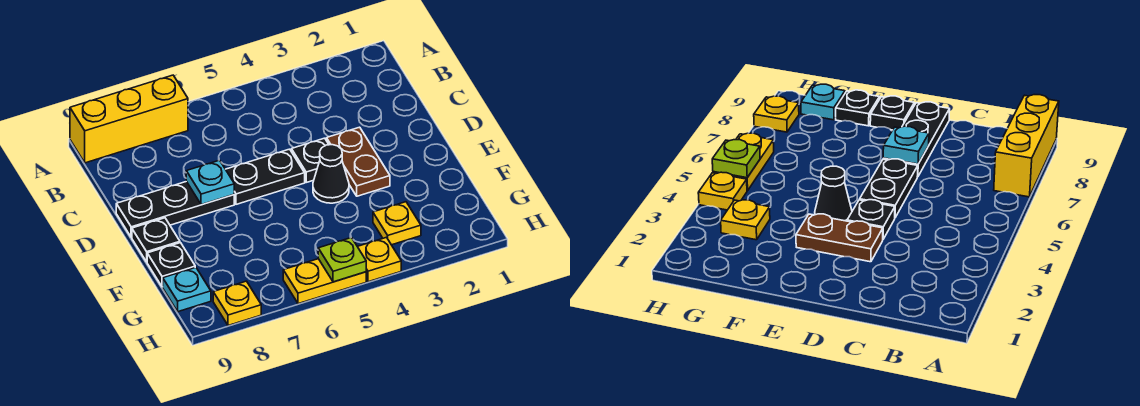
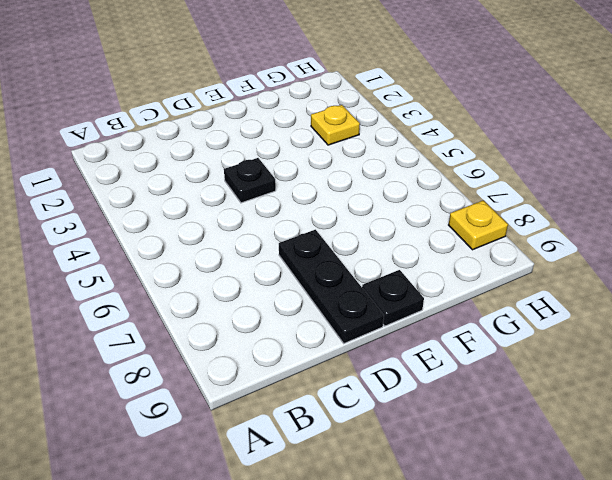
none -> yellow brick A7:A9 level 1
none -> brown plate D3:E3 level 1
none -> black plate D5:D6 level 1

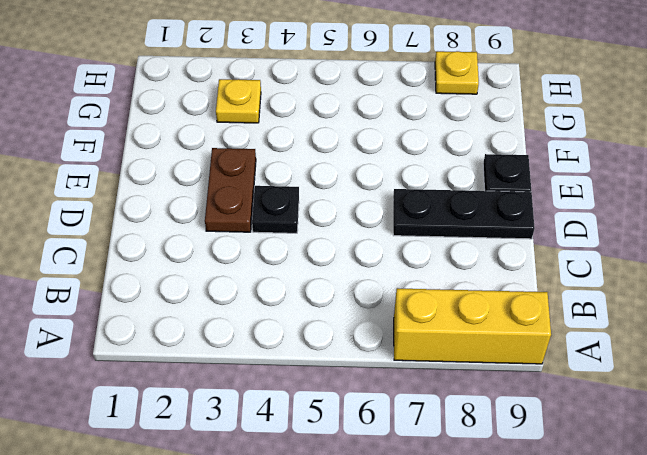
none -> black plate D5:D6 level 1
none -> black cone E4 level 1
none -> black plate F9 level 1

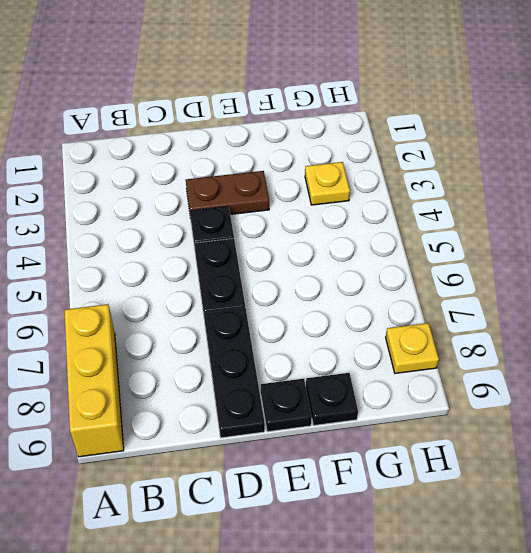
none -> black cone E4 level 1
none -> cyan plate G9 level 1
none -> yellow plate H4 level 1

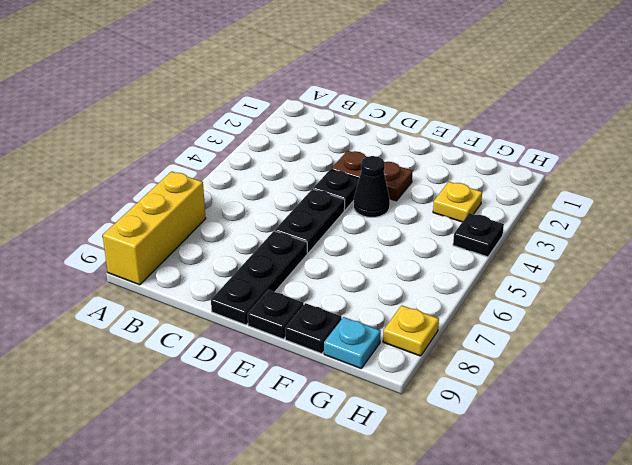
black plate H4 level 1 -> yellow plate H4 level 1
none -> yellow plate H5:H6 level 1
none -> cyan plate D7 level 2
none -> lime plate H5 level 2

